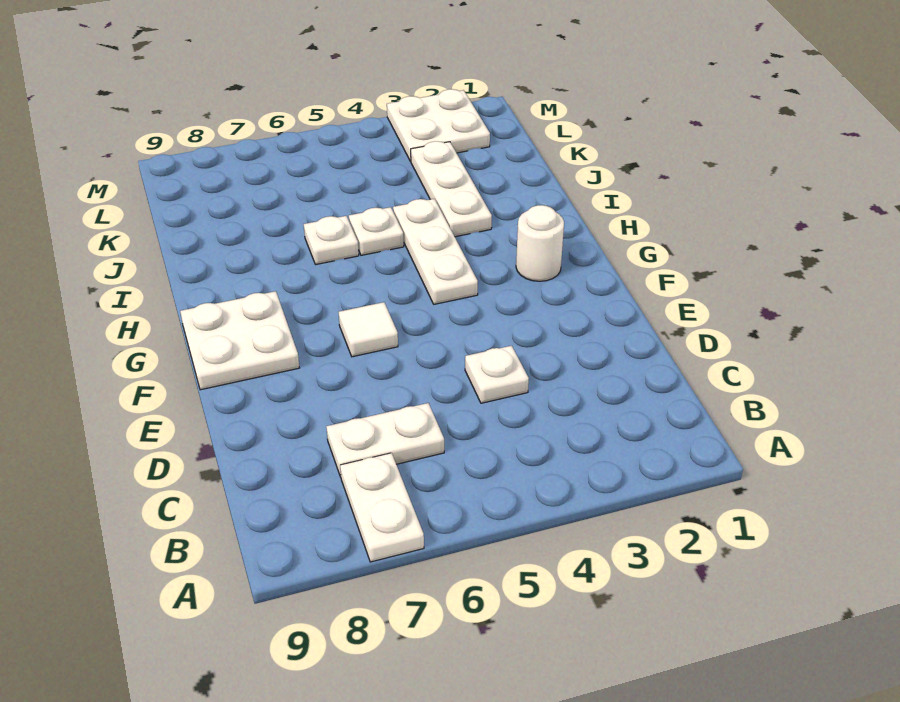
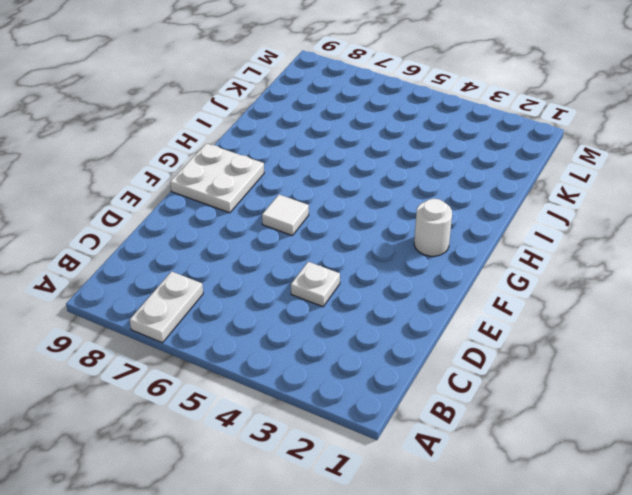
none -> white plate C6:C7 level 1
none -> white plate G4:I4 level 1

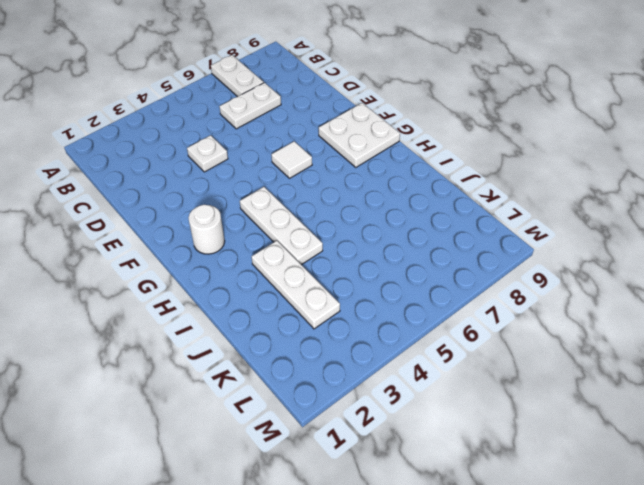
none -> white plate I5 level 1
none -> white plate I6 level 1

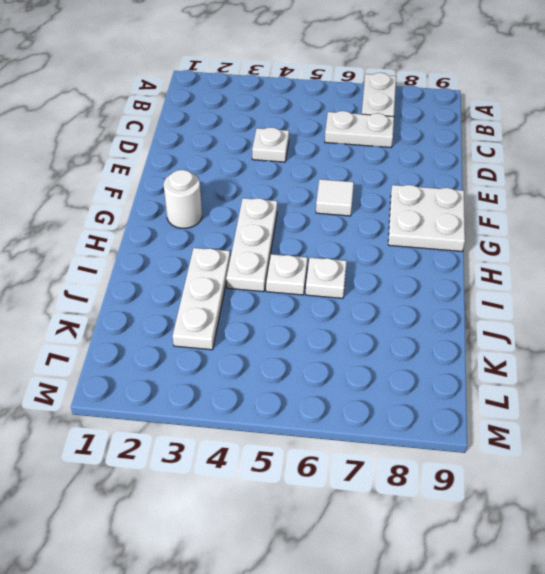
none -> white plate L2:M3 level 1

